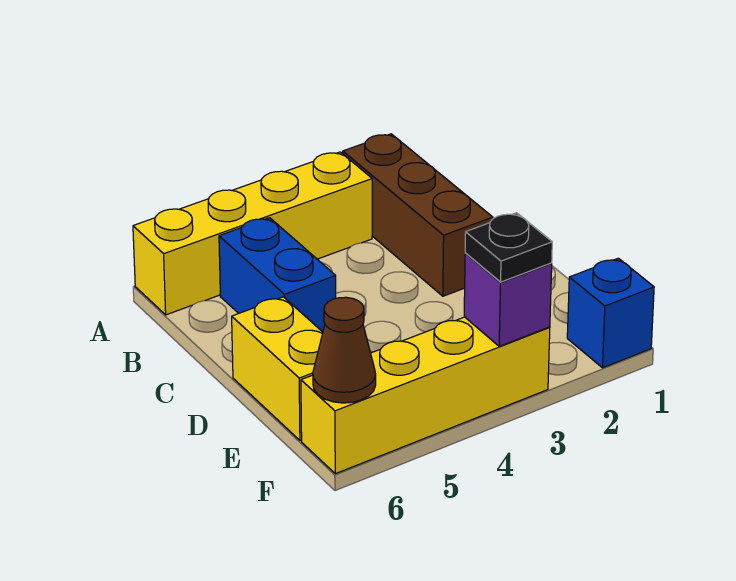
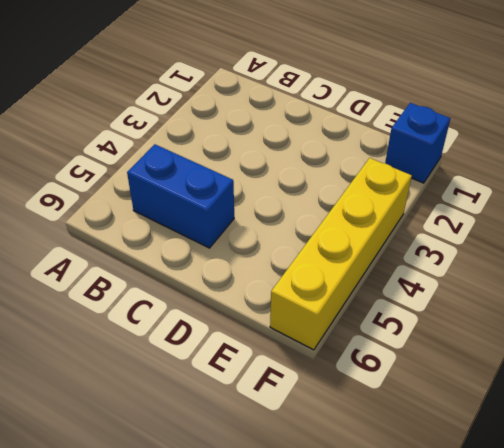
none -> brown brick A2:C2 level 1
none -> yellow brick A3:A6 level 1

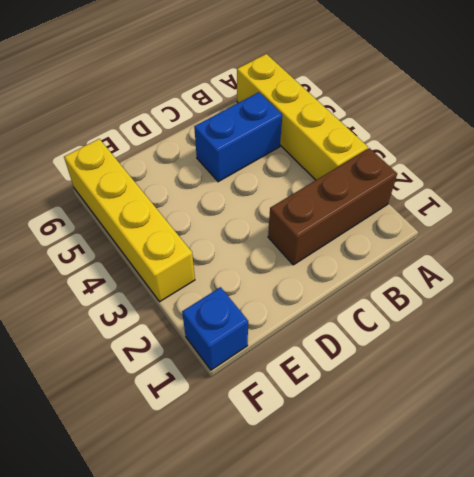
none -> yellow brick D6:E6 level 1
none -> purple brick F3 level 2

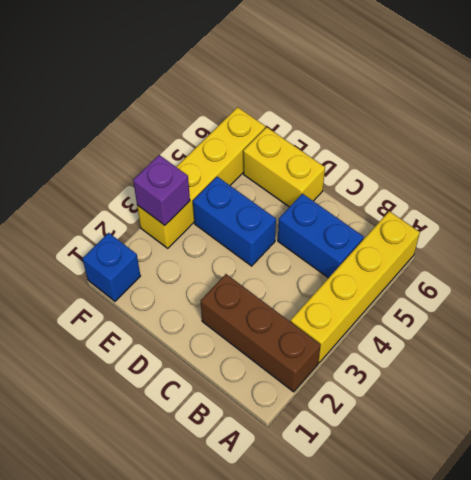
blue brick D4:E4 level 1 -> none
none -> brown cone F6 level 2
none -> black plate F3 level 3

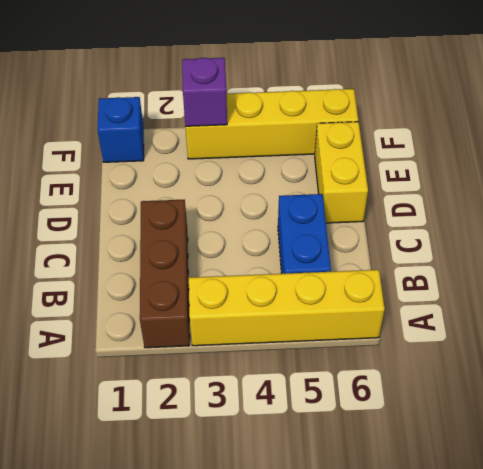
none -> brown cone F6 level 2
none -> black plate F3 level 3

